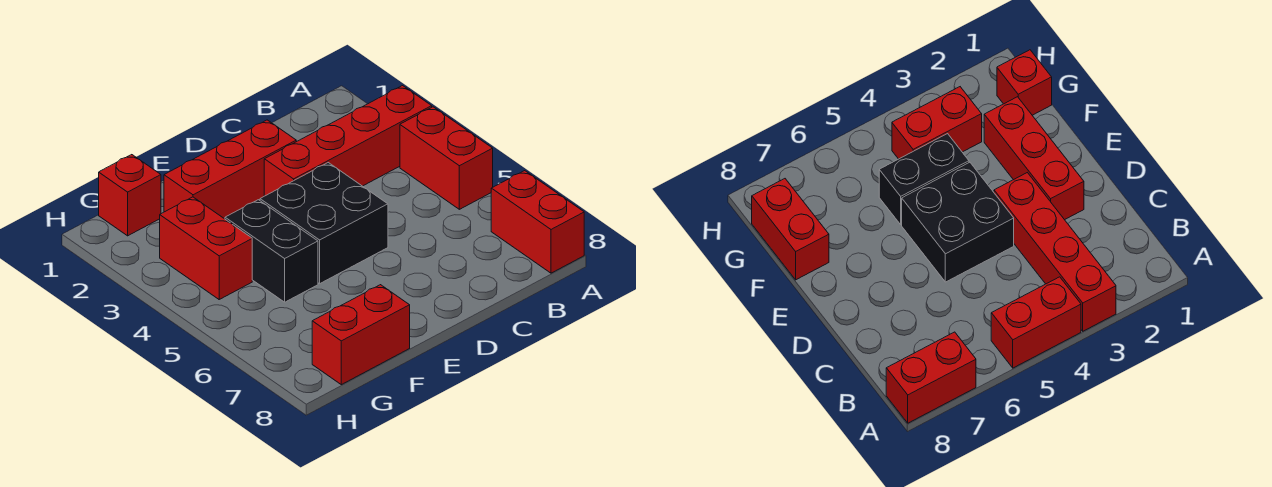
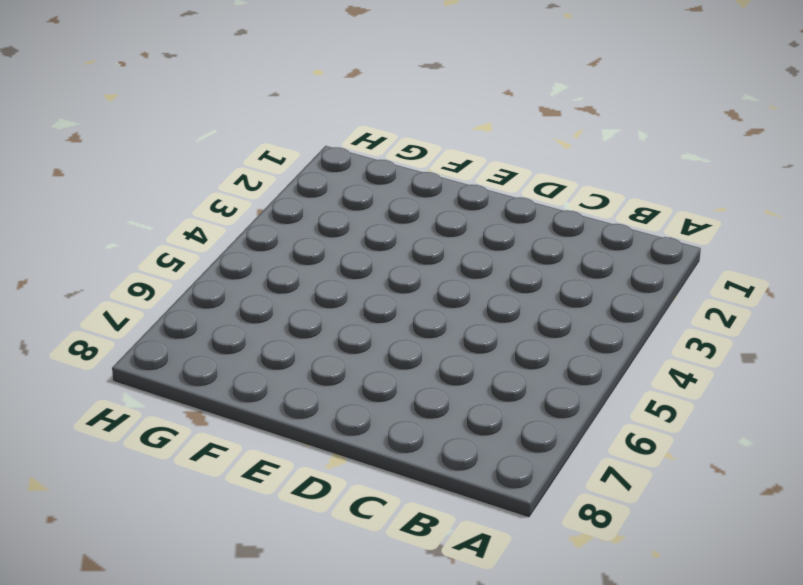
none -> red brick A3:D3 level 1
none -> red brick A4:A5 level 1

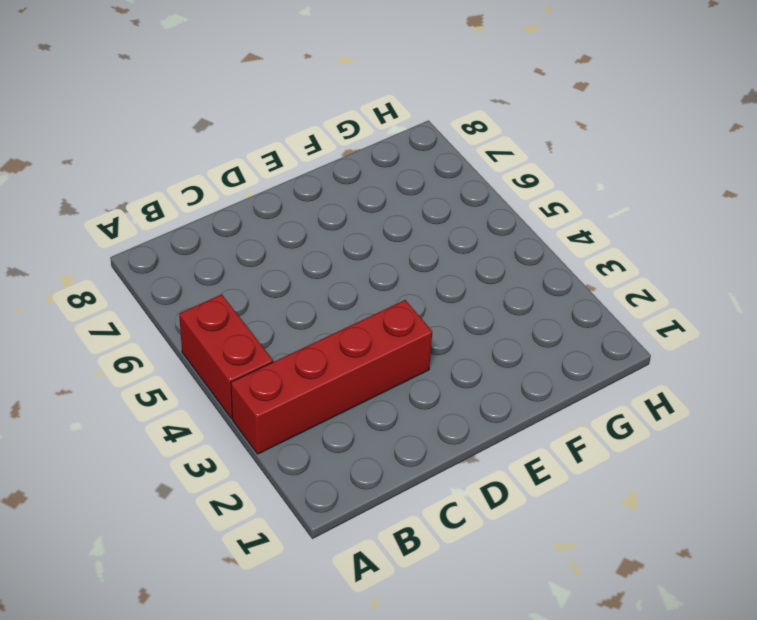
none -> red brick A7:A8 level 1
none -> red brick D2:F2 level 1

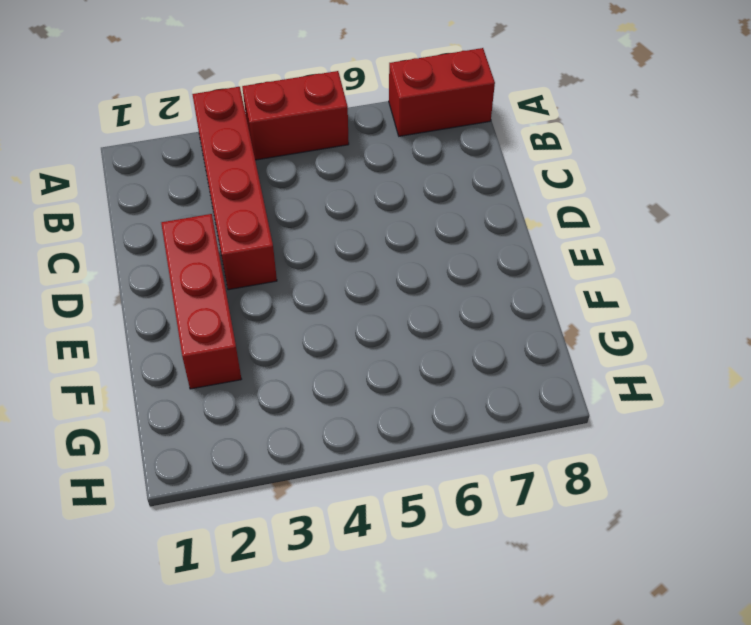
none -> black brick D4:E5 level 1
none -> black brick F4:F5 level 1

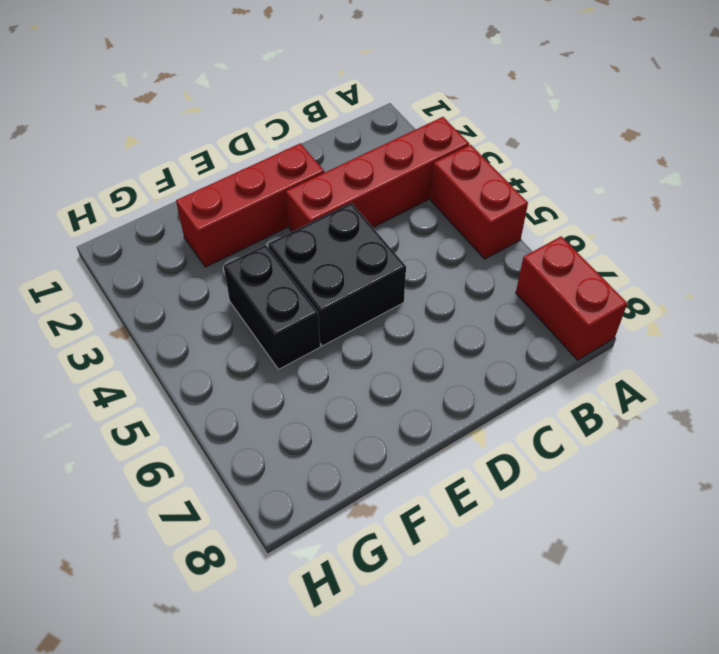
none -> red brick F8:G8 level 1
none -> red brick G1 level 1

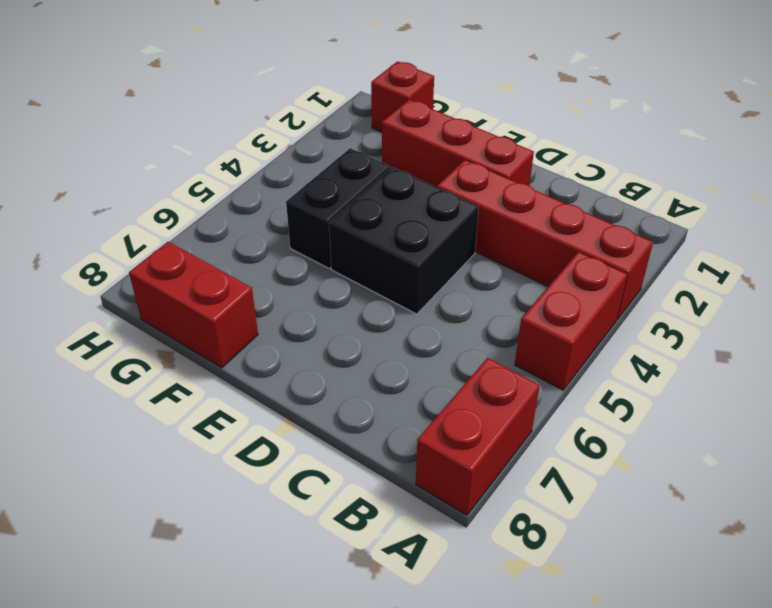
none -> red brick G3:G4 level 1

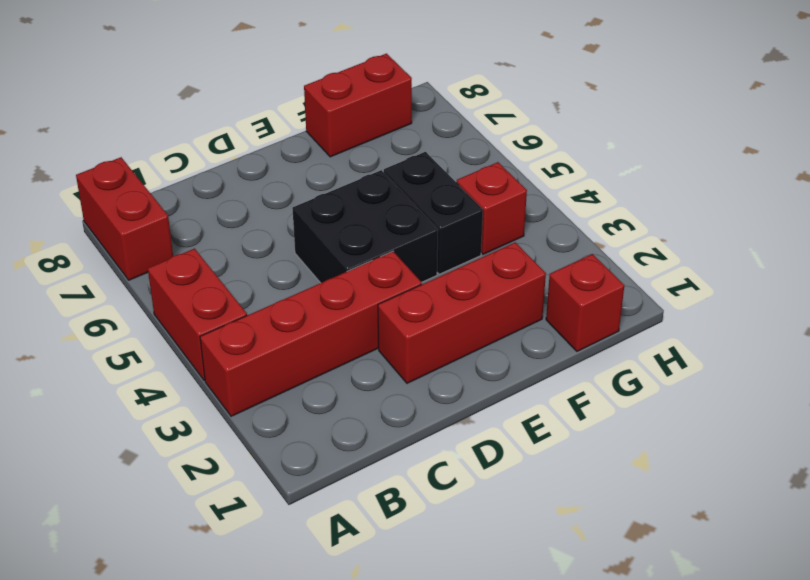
red brick G4 level 1 -> red brick G3:G4 level 1

